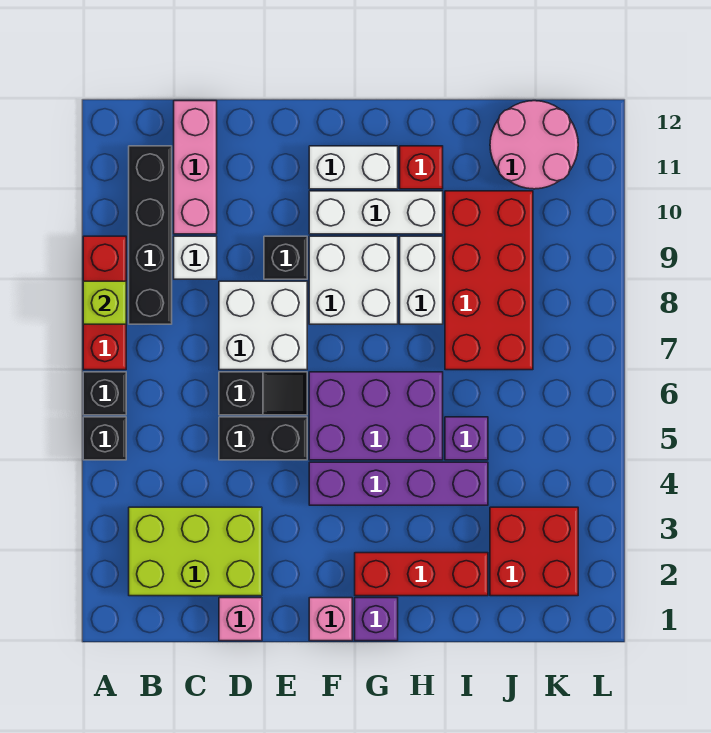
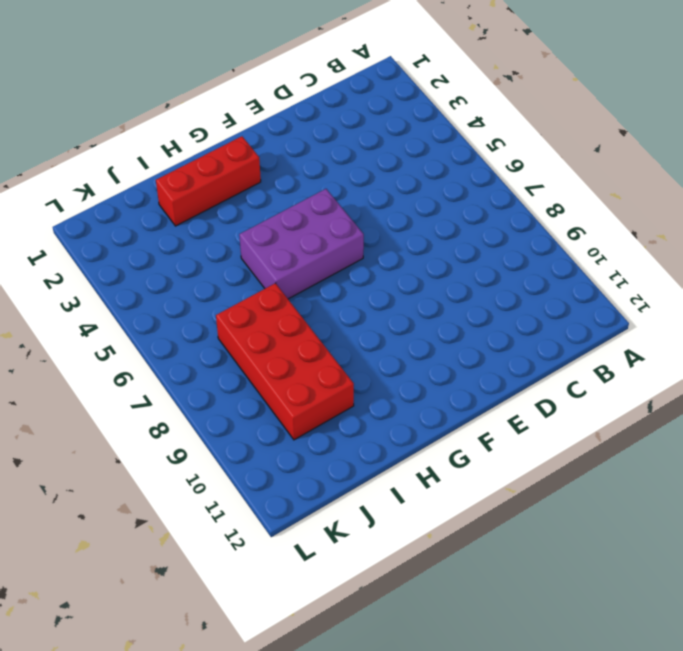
none -> black brick A5 level 1
none -> black brick A6 level 1
none -> red brick A7:A9 level 1

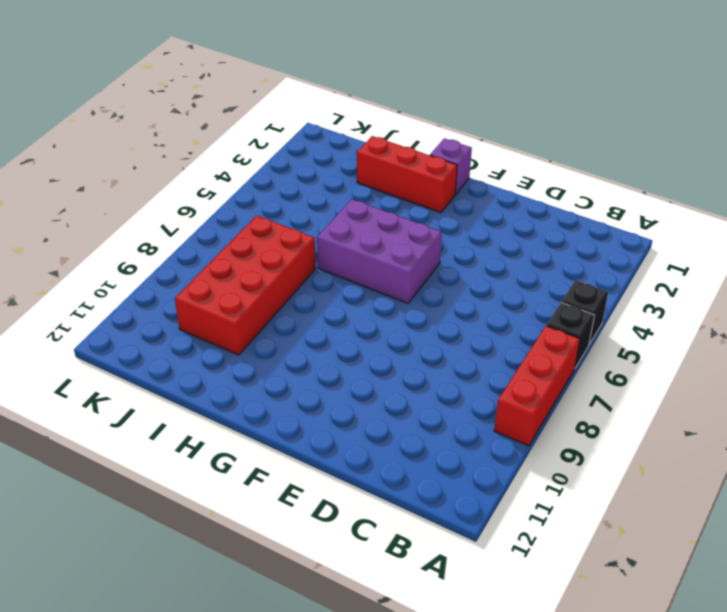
none -> lime brick B2:D3 level 1
none -> black brick B8:B11 level 1
none -> white brick C9 level 1

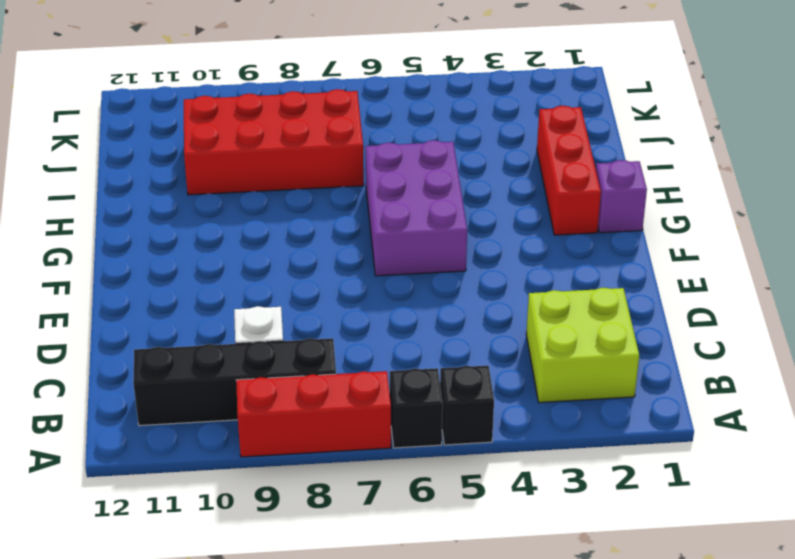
lime brick B2:C3 level 1 -> lime brick B2:D3 level 1
none -> pink brick C10:C12 level 1
none -> pink brick D1 level 1
none -> black brick D5:E5 level 1

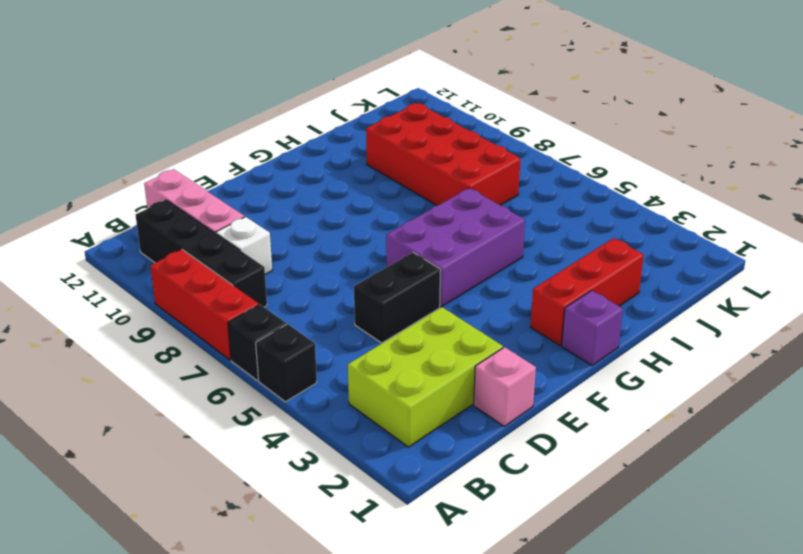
none -> black slope D6:E6 level 1 top D
none -> white brick D7:E8 level 1
none -> black brick E9 level 1

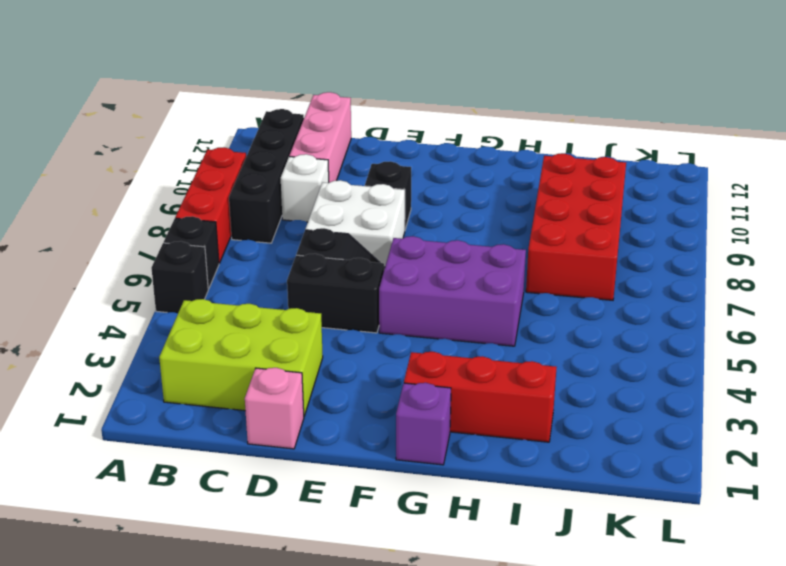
none -> pink brick F1 level 1
none -> purple brick F4:I4 level 1
none -> white brick F8:G9 level 1

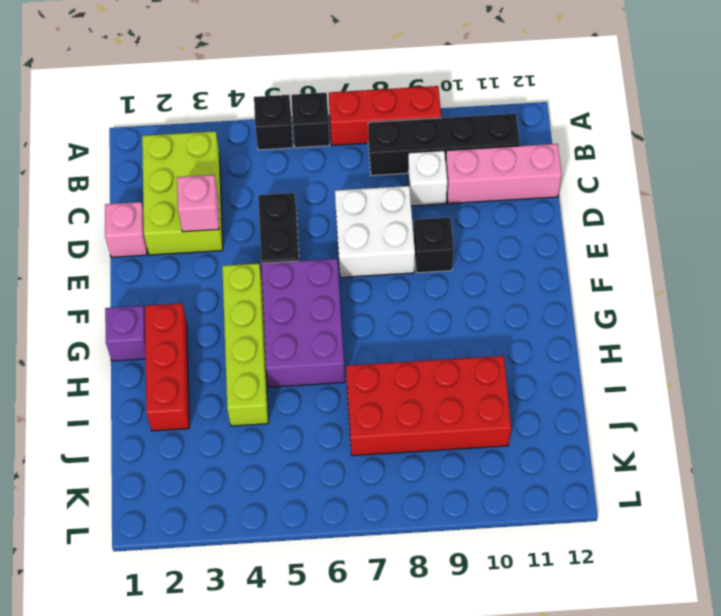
pink brick D3 level 2 -> pink brick F1 level 1
lime brick F4:I4 level 1 -> purple brick F4:I4 level 1
none -> black slope D6:E6 level 1 top D
none -> white brick F8:G9 level 1
none -> white brick F10:H10 level 1

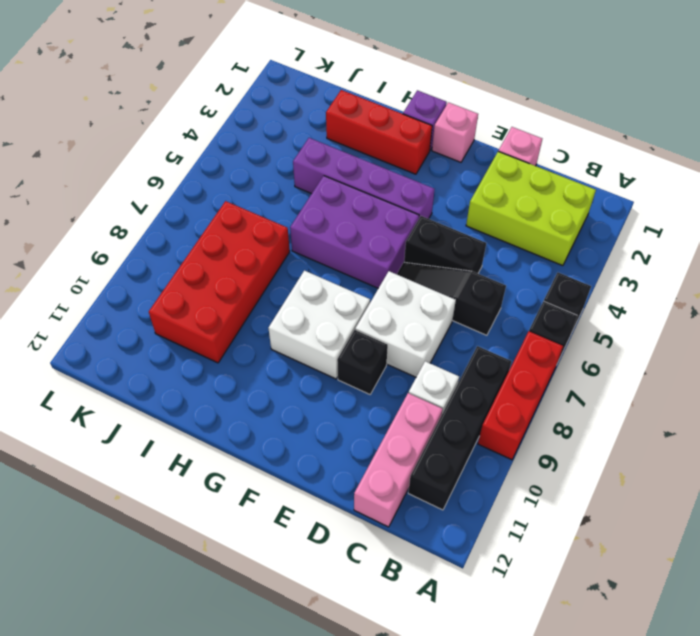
black slope C6:E6 level 1 top C -> black slope D6:E6 level 1 top D
none -> white brick F10:H10 level 1
none -> white brick F11:G11 level 1
none -> white brick H8:H9 level 1

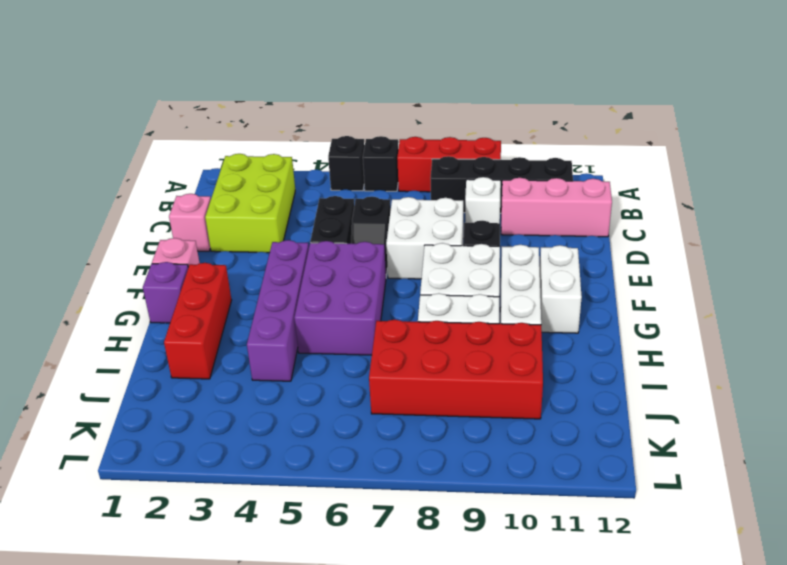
none -> red brick H11 level 1
none -> purple brick I5 level 1
none -> red brick J2:K3 level 1

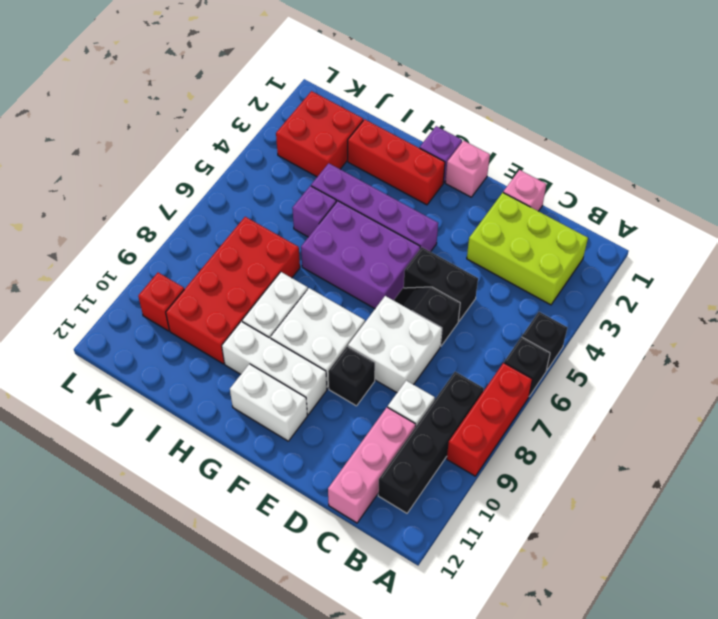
red brick K10 level 1 -> red brick H11 level 1
none -> pink round brick J11:K12 level 1
none -> lime brick A8 level 2

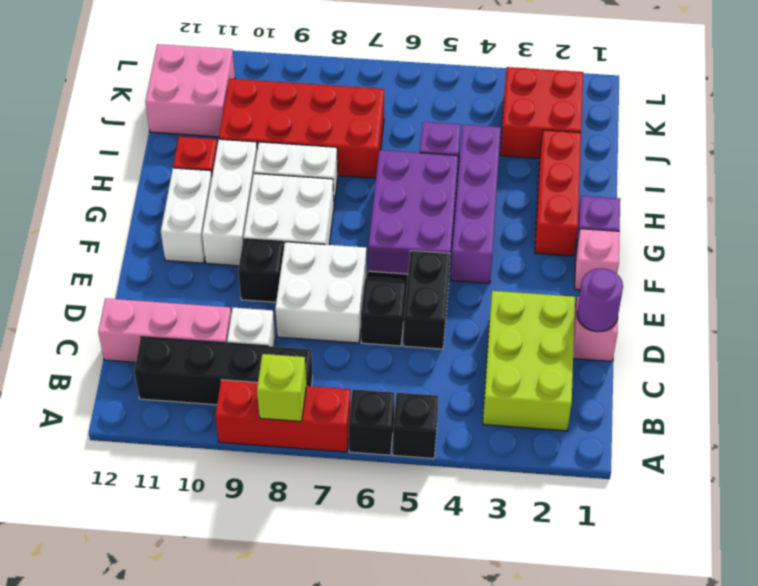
purple round brick D1 level 2 -> none
pink brick J11:K12 level 1 -> pink round brick J11:K12 level 1

